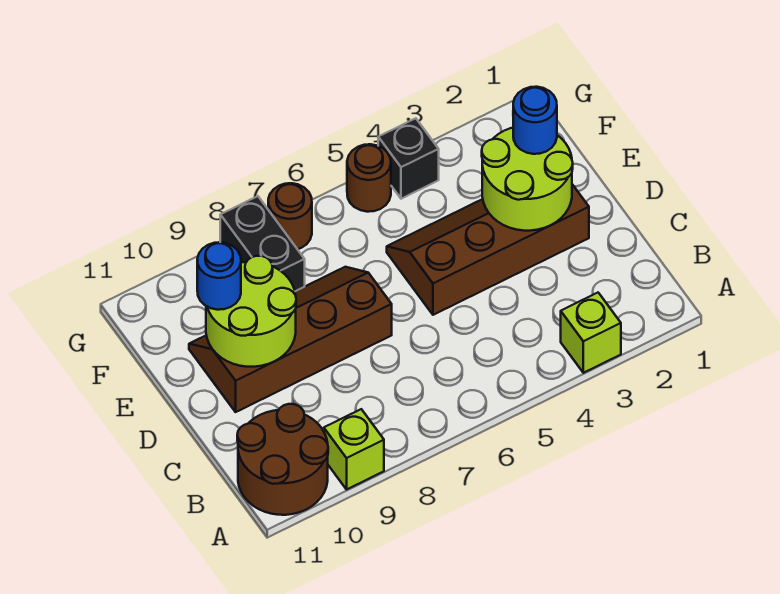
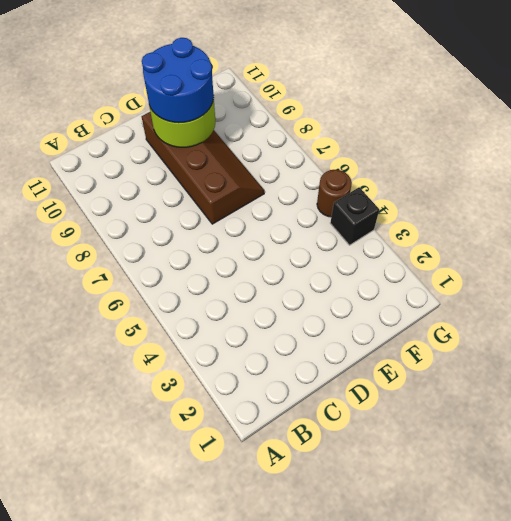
blue round brick D9:E10 level 3 -> blue round brick E10 level 3
none -> lime brick A3 level 1
none -> lime brick A9 level 1
none -> brown round brick A10:B11 level 1

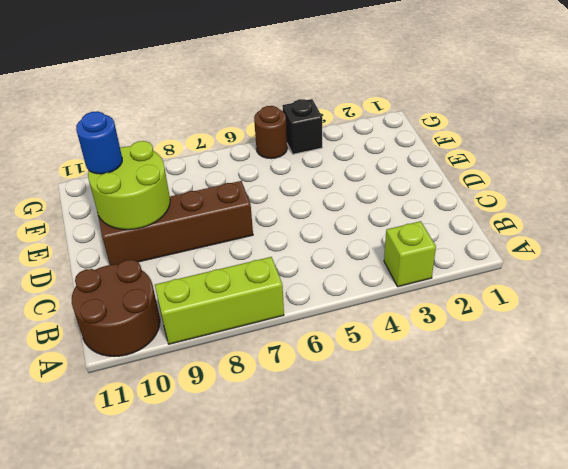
lime brick A7:A9 level 1 -> lime brick A9 level 1
none -> brown slope D2:E5 level 1 top D
none -> black brick F8:G8 level 1
none -> brown round brick G7 level 1

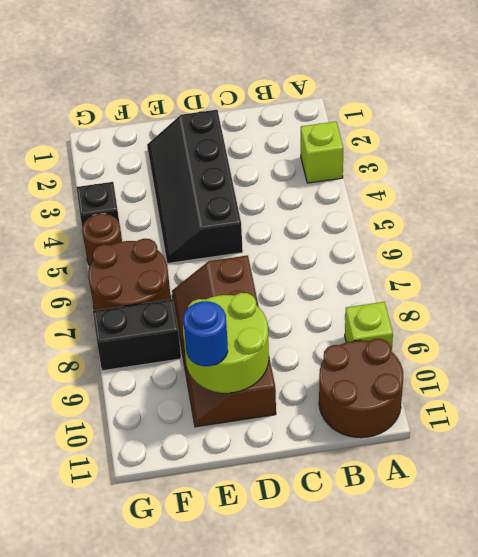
black slope D2:E5 level 1 top D -> brown slope D2:E5 level 1 top D
brown round brick F6:G7 level 1 -> brown round brick G7 level 1
none -> lime round brick D2:E3 level 2
none -> blue round brick E2 level 3

